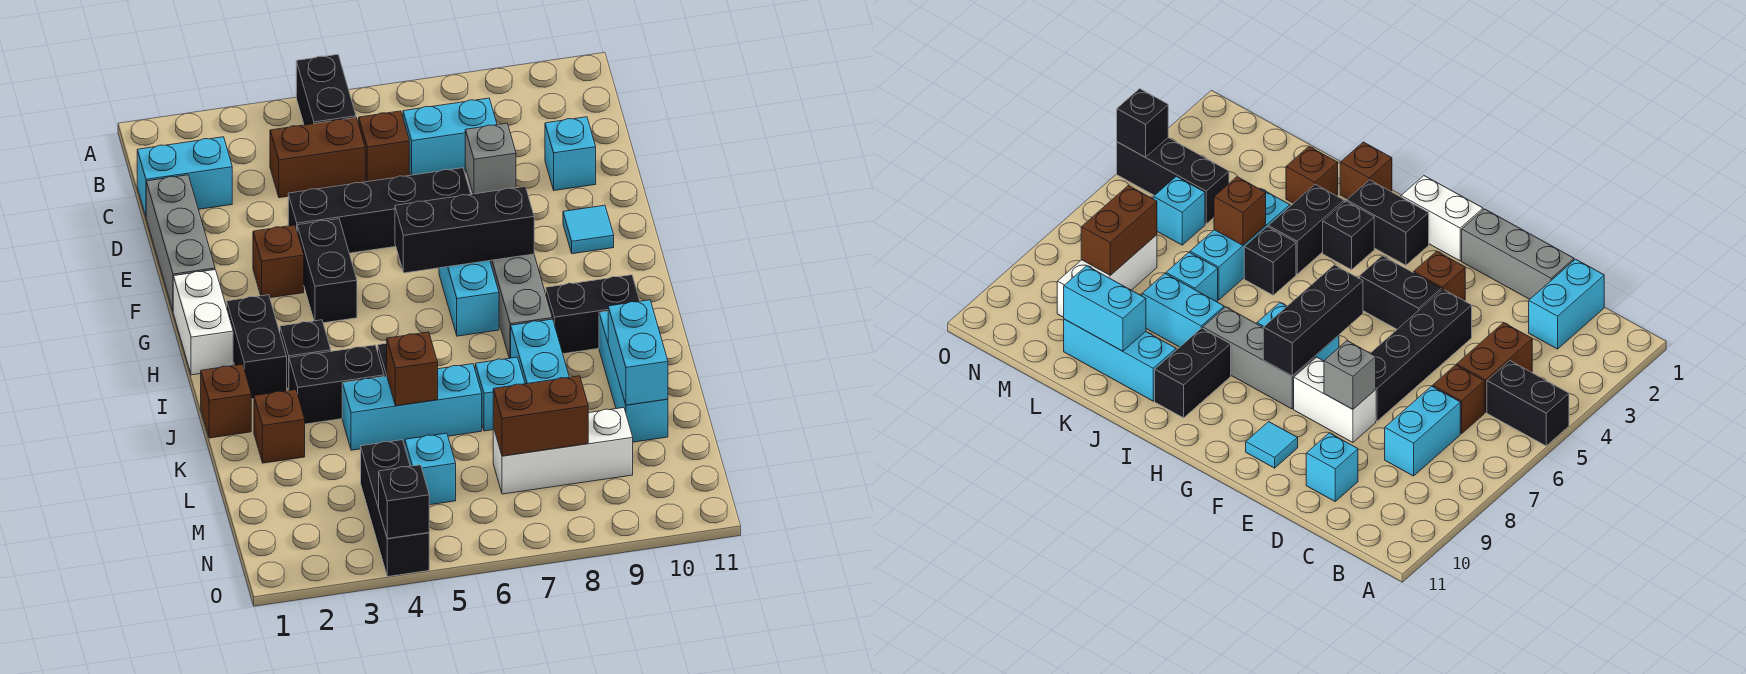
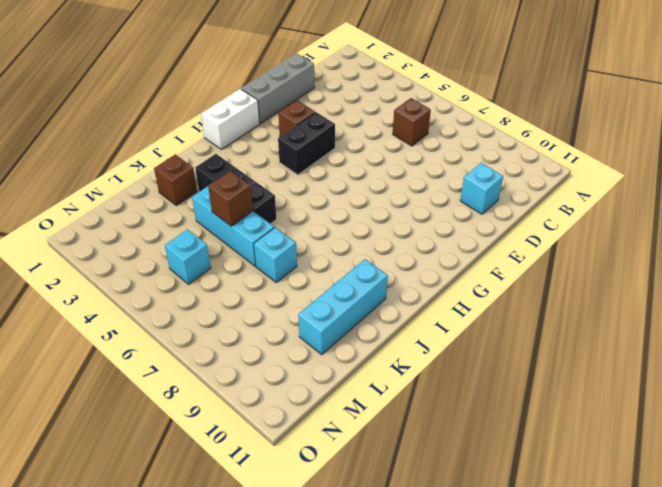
none -> black brick A5:B5 level 1
none -> cyan brick C1:C2 level 1
none -> brown brick C4:C5 level 1
none -> cyan brick C7:C8 level 1

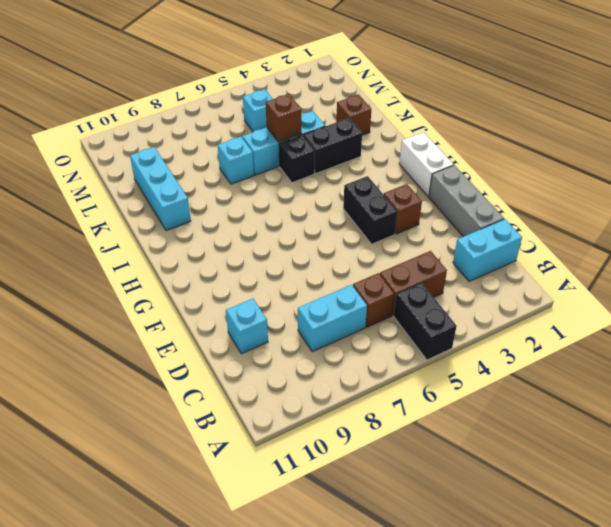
none -> black brick E4:E7 level 1
none -> white brick E8:F8 level 1
none -> cyan tile F10 level 1
none -> cyan brick G7:H7 level 1

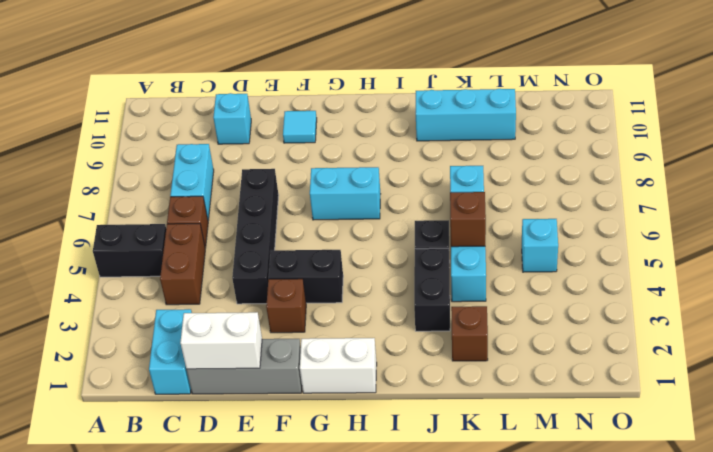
white brick D1:E1 level 2 -> white brick E8:F8 level 1
none -> grey brick G8:I8 level 1
none -> black brick H2:I2 level 1
none -> black brick I3 level 1
none -> black brick I9:I10 level 1

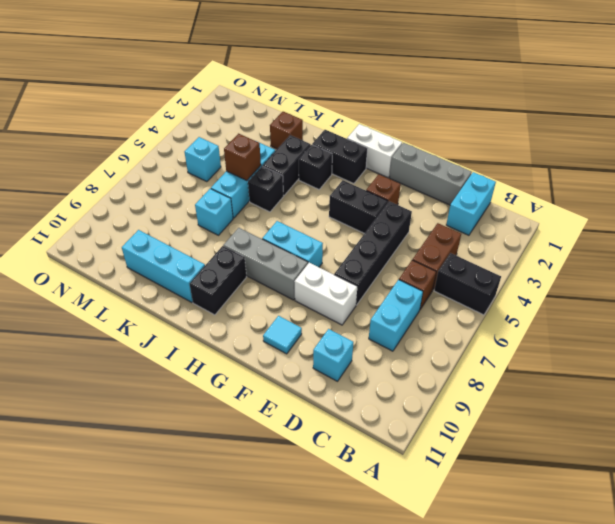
none -> brown brick J1 level 1
none -> cyan brick J8:K8 level 1
none -> black brick M4:O4 level 1
none -> white brick M7:M9 level 1

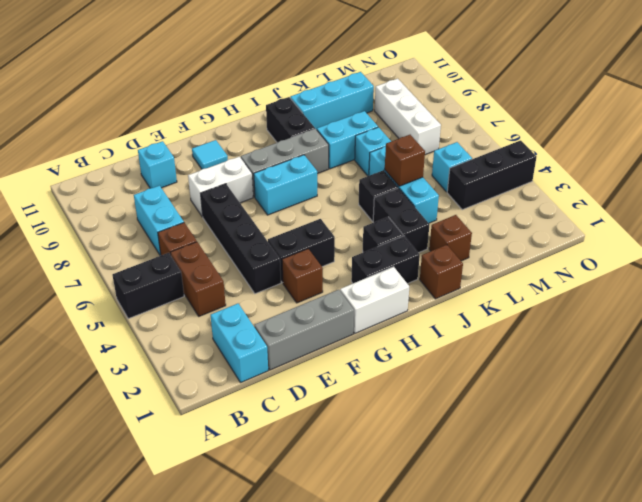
none -> grey brick E8 level 2
none -> black brick G6:G8 level 2
none -> cyan brick K10:L10 level 2
none -> brown brick M7:M8 level 2

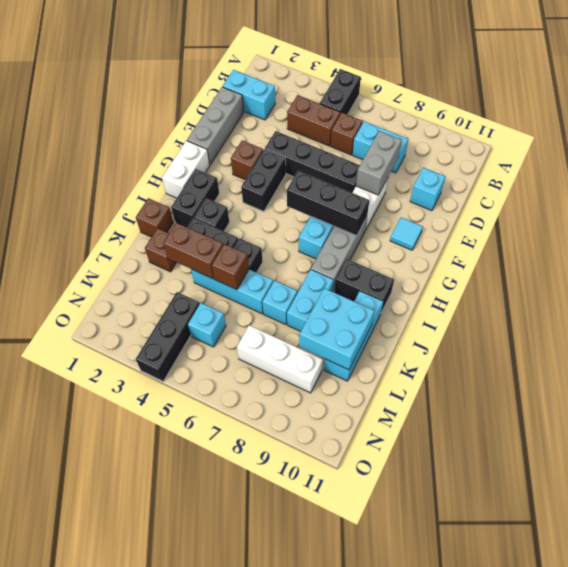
grey brick D8:E8 level 2 -> grey brick E8 level 2
brown brick K3:K4 level 2 -> brown brick M7:M8 level 2
cyan brick K9:L10 level 2 -> cyan brick K10:L10 level 2
none -> black brick O4 level 2

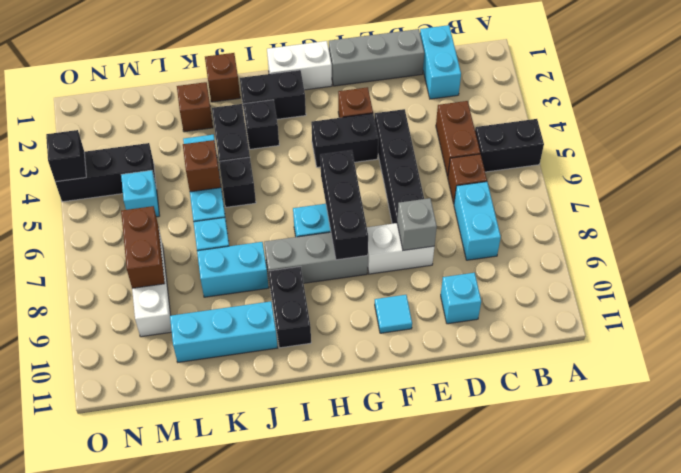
none -> cyan brick K10:L10 level 2

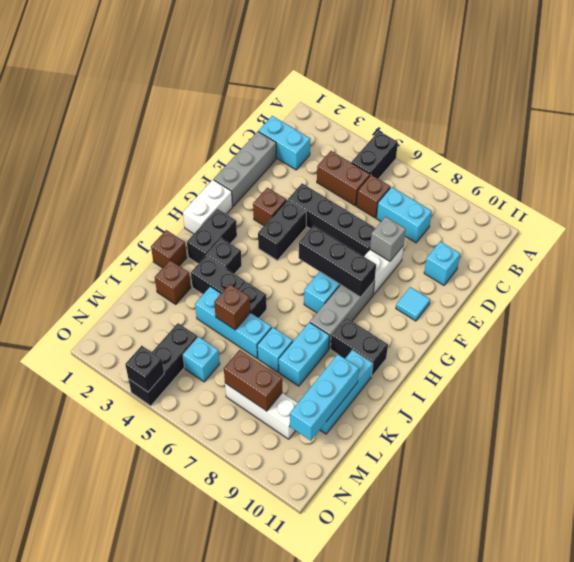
cyan brick K10:M10 level 2 -> cyan brick K10:L10 level 2

